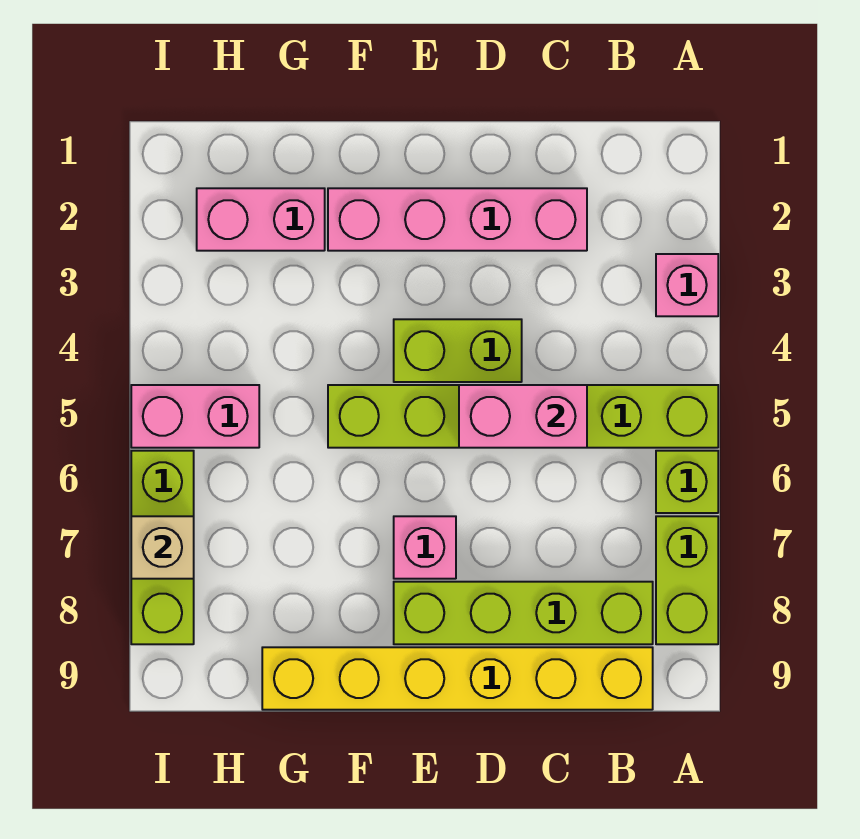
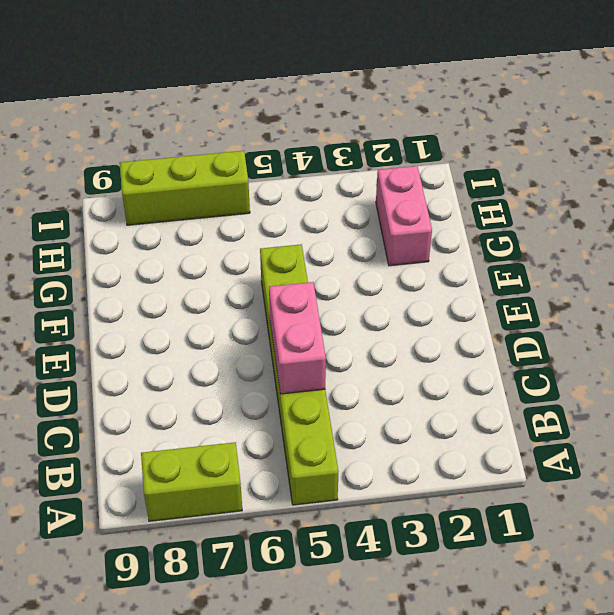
none -> pink brick A3 level 1
none -> lime brick A6 level 1
none -> lime brick B8:E8 level 1

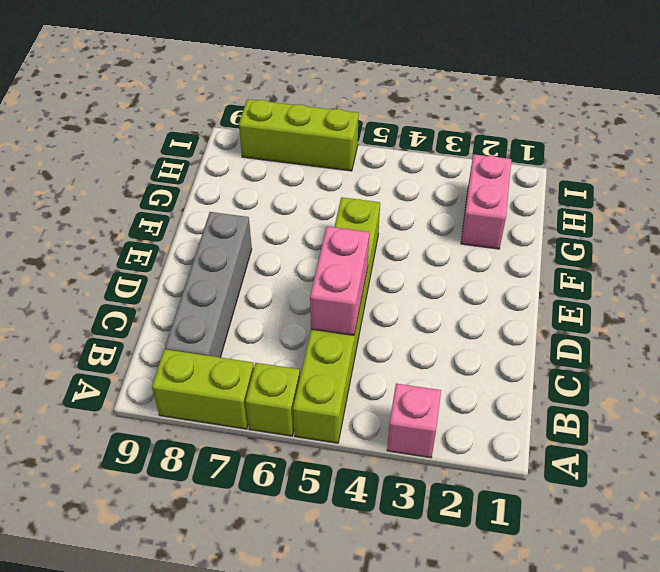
grey brick B8:E8 level 1 -> lime brick B8:E8 level 1
none -> yellow brick B9:G9 level 1
none -> pink brick C2:F2 level 1
none -> lime brick D4:E4 level 1

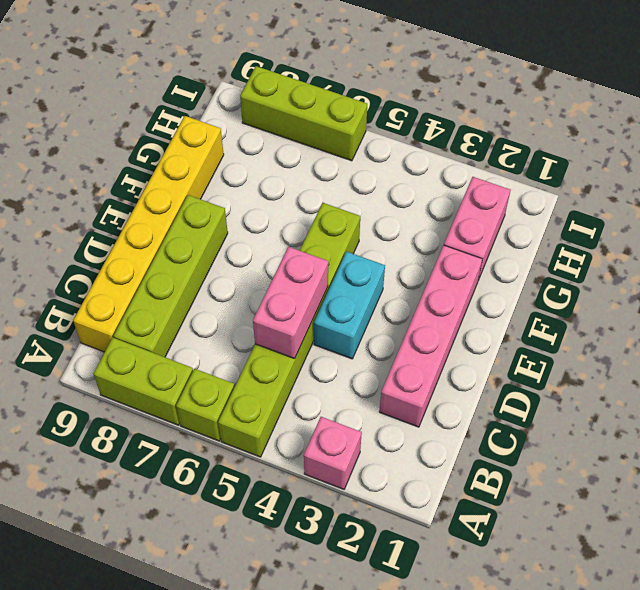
cyan brick D4:E4 level 1 -> lime brick D4:E4 level 1
none -> pink brick E7 level 1
none -> pink brick H5:I5 level 1
none -> tan brick I7 level 2

